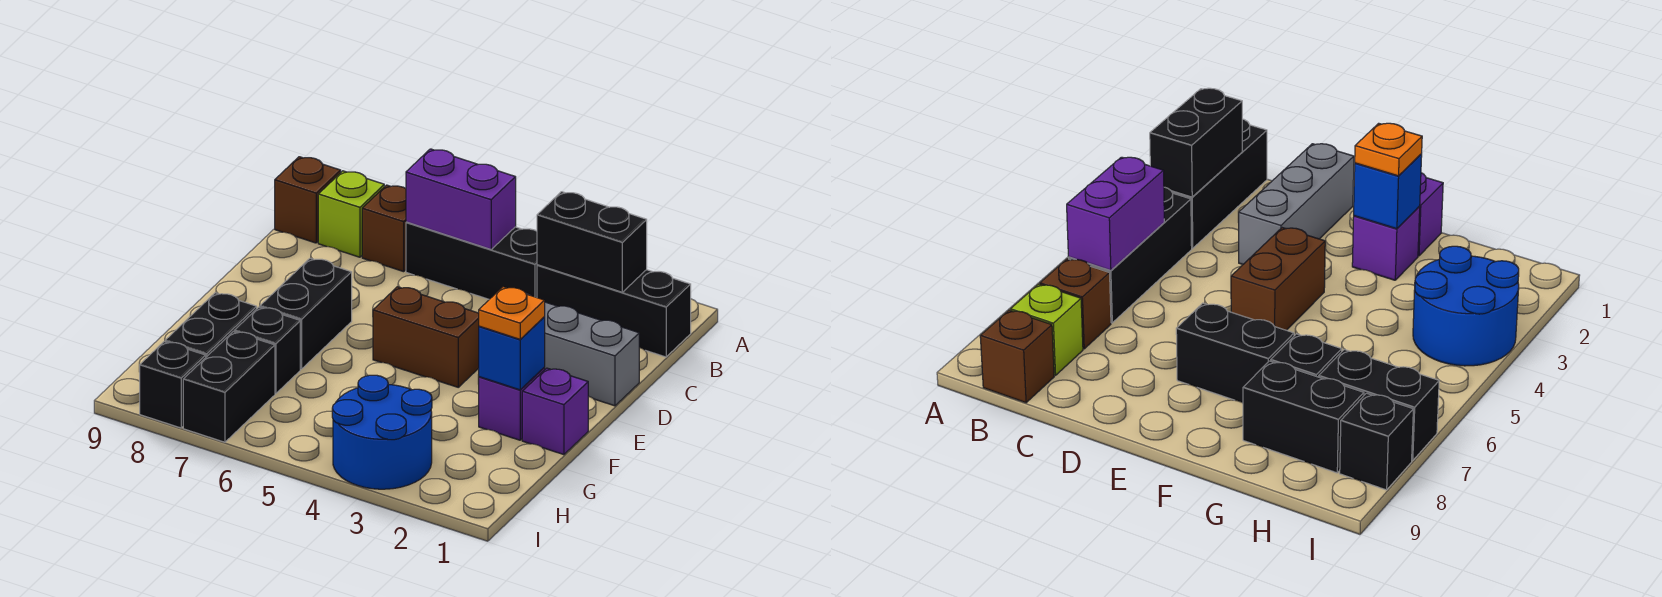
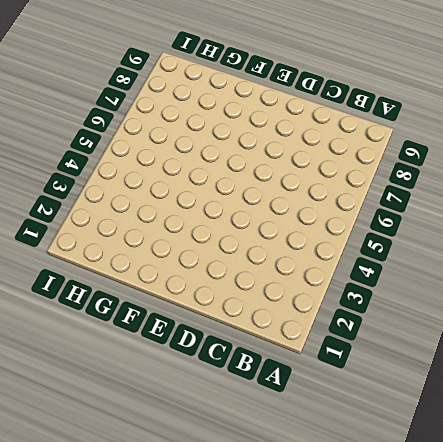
none -> black brick B1:B3 level 1
none -> black brick B4:B6 level 1
none -> brown brick B7 level 1

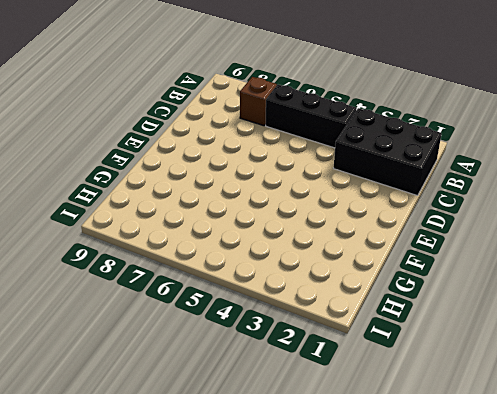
black brick B1:C3 level 1 -> black brick B1:B3 level 1
none -> lime brick B8 level 1
none -> brown brick B9 level 1
none -> grey brick D1:D3 level 1

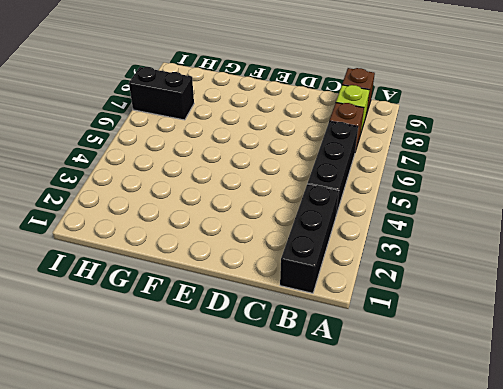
none -> grey brick D1:D3 level 1
none -> brown brick E4:E5 level 1
none -> black brick E7:F7 level 1

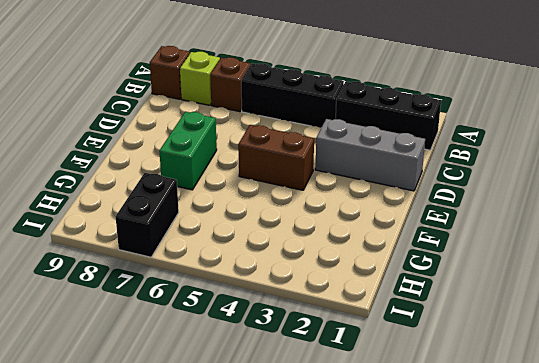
green brick E7:F7 level 1 -> black brick E7:F7 level 1
none -> purple brick F1 level 1
none -> purple brick F2 level 1
none -> black brick G7 level 1

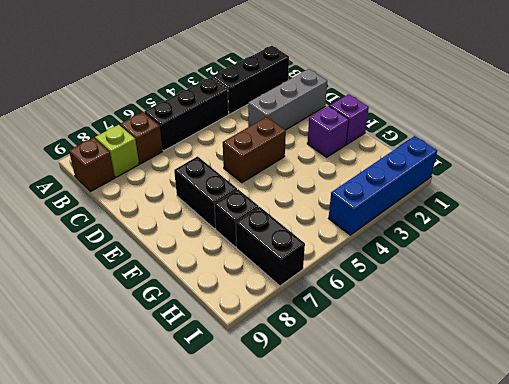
blue brick I1:I4 level 1 -> blue round brick H3:I4 level 1
none -> black brick G8:H8 level 1
none -> black brick I8 level 1
none -> black brick B2:B3 level 2

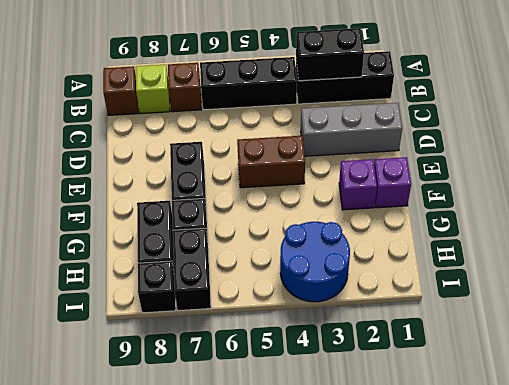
none -> purple brick B5:B6 level 2
none -> blue brick F2 level 2
none -> orange plate F2 level 3

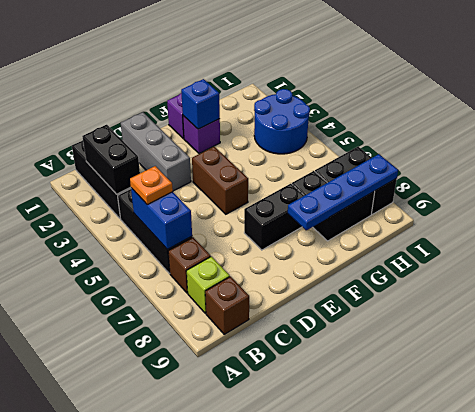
blue brick B5:B6 level 2 -> purple brick B5:B6 level 2
orange plate B5 level 3 -> orange plate F2 level 3
blue plate F8:I8 level 2 -> none

